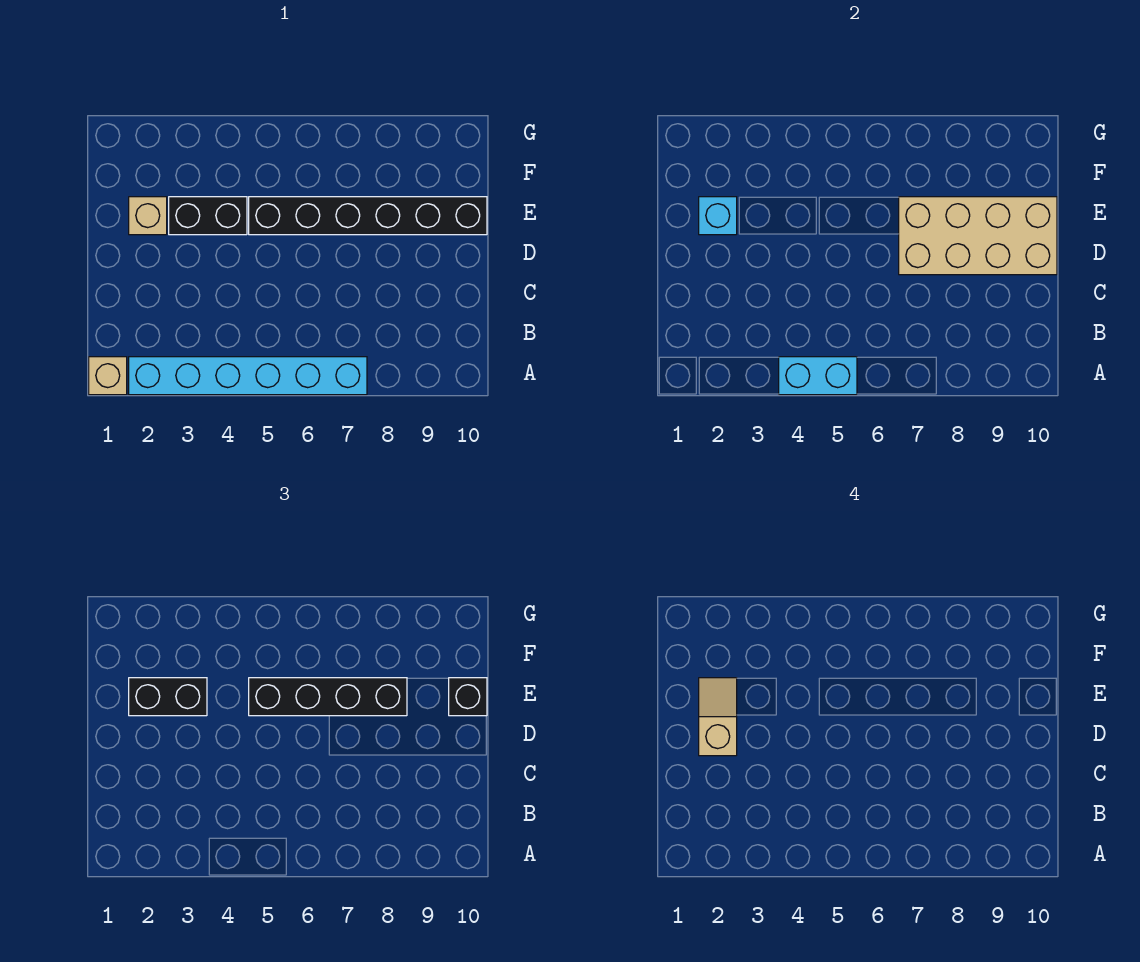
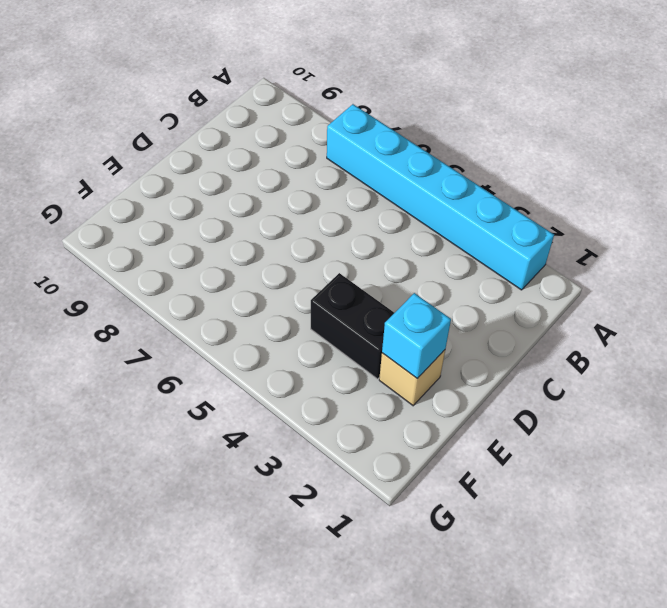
none -> tan brick A1 level 1
none -> black brick E5:E10 level 1
none -> cyan brick A4:A5 level 2

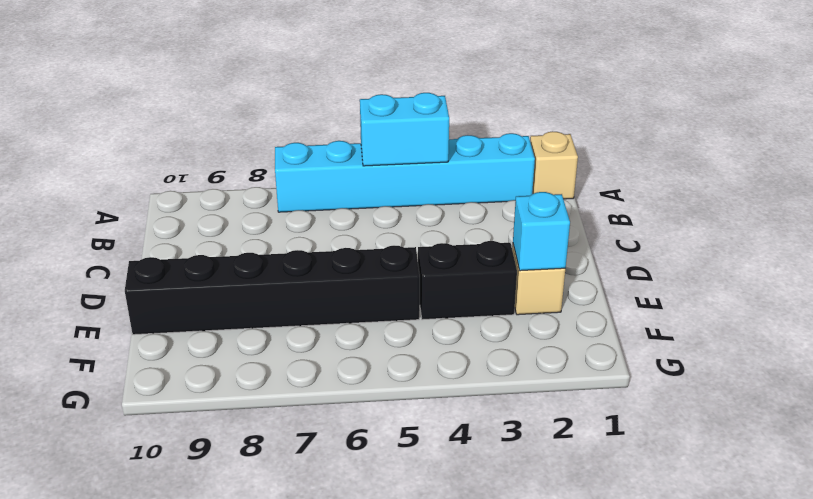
none -> tan brick D7:E10 level 2
none -> black brick E2:E3 level 3
none -> black brick E5:E8 level 3

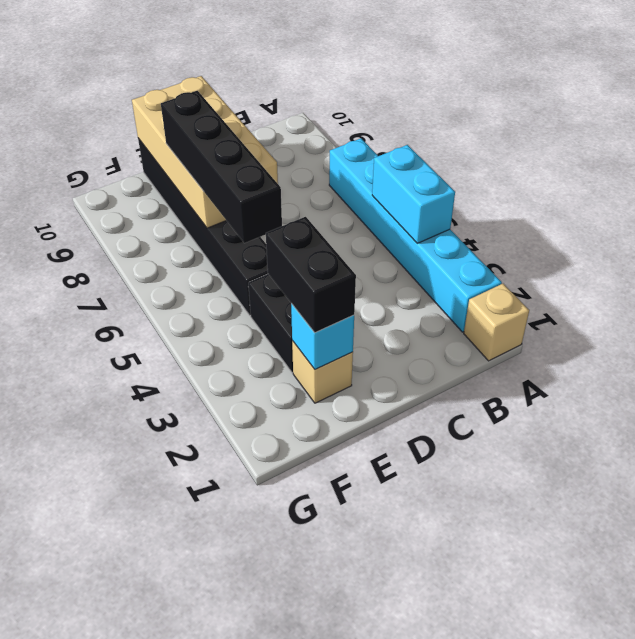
none -> black brick E10 level 3
none -> tan slope D2:E2 level 4 top D

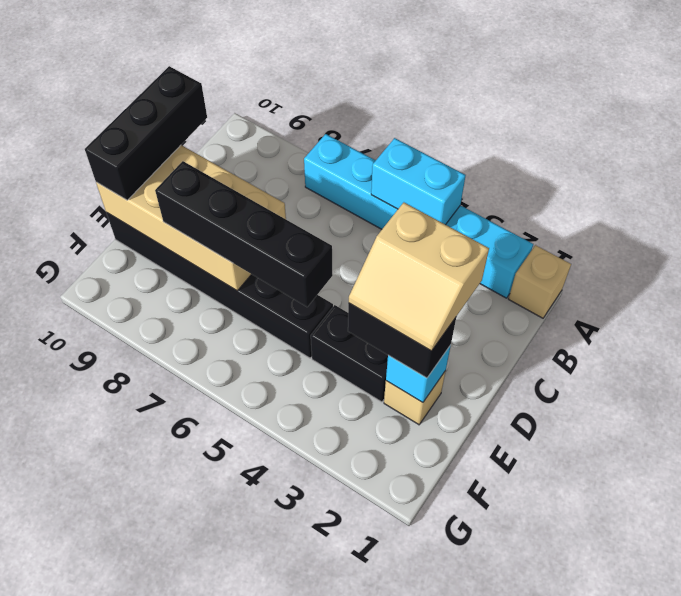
black brick C10:E10 level 3 -> black brick E10 level 3
tan slope D2:E3 level 4 top D -> tan slope D2:E2 level 4 top D

